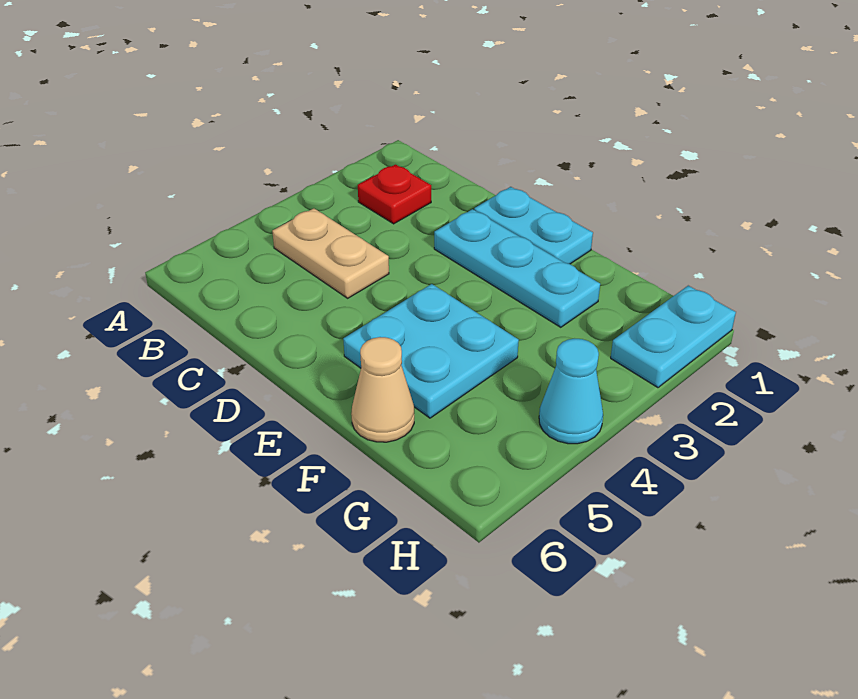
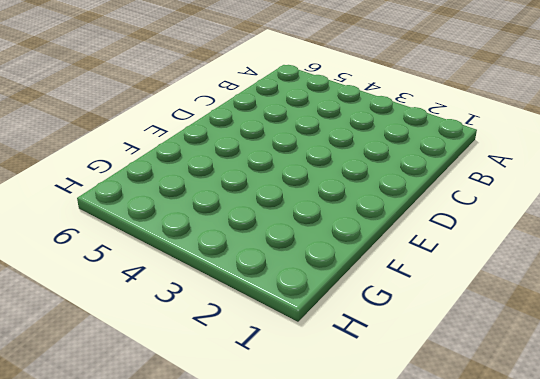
none -> red plate B2 level 1
none -> tan plate B4:C4 level 1

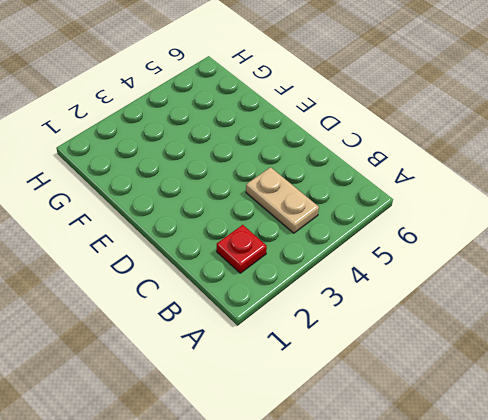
none -> cyan plate D1:E1 level 1
none -> cyan plate D2:F2 level 1

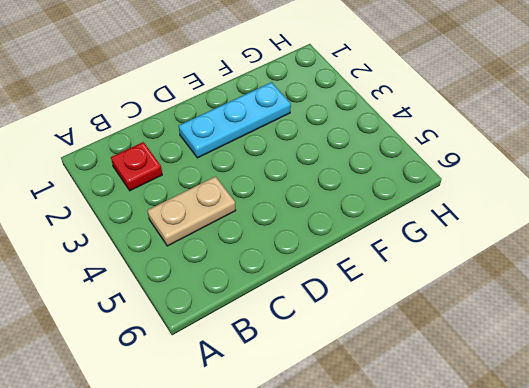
none -> cyan plate D1:E1 level 1
none -> cyan plate E4:F5 level 1

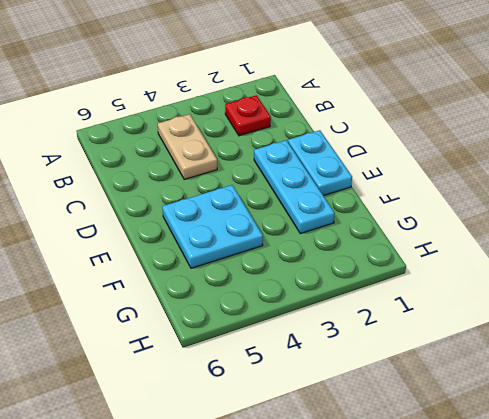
none -> tan cone F6 level 1
none -> cyan plate H1:H2 level 1

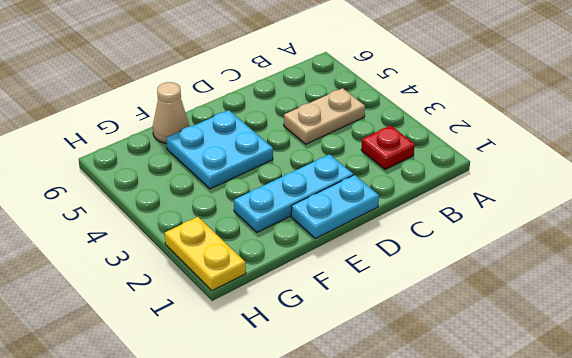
yellow plate H1:H2 level 1 -> cyan plate H1:H2 level 1
none -> cyan cone H4 level 1

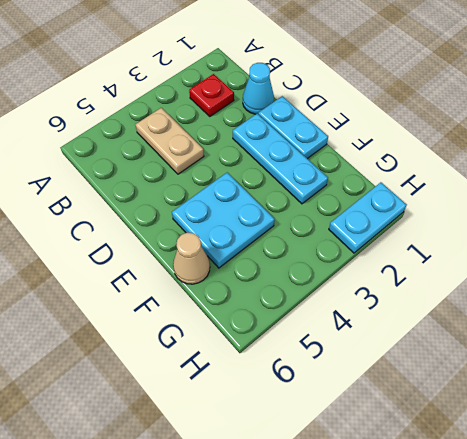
cyan cone C1 level 1 -> cyan cone H4 level 1

